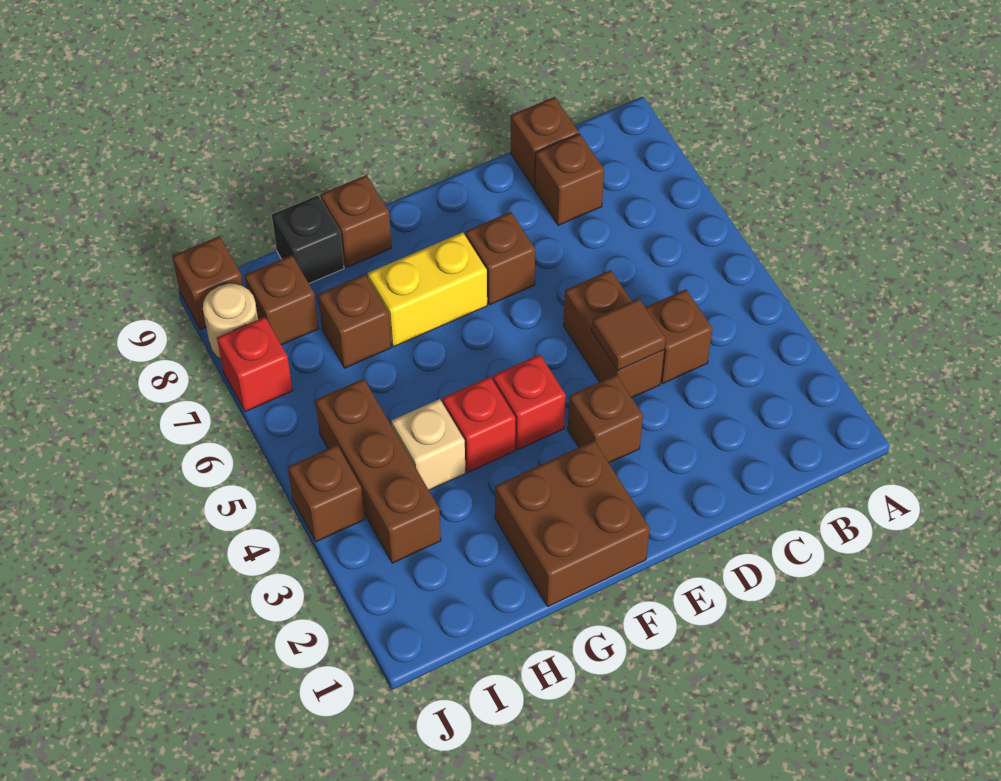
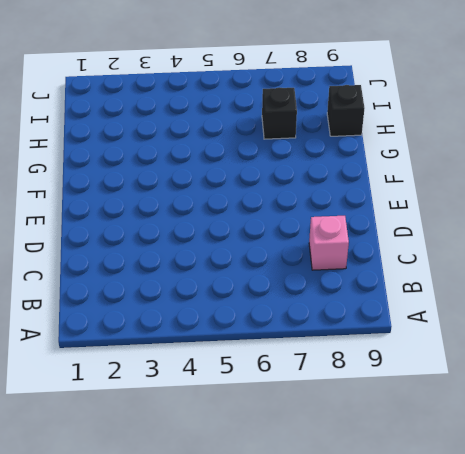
pink brick C8 level 1 -> brown brick C8 level 1
black brick H7 level 1 -> brown brick H7 level 1
none -> brown brick C4 level 1
none -> brown brick C9 level 1
none -> brown brick D4:D5 level 1

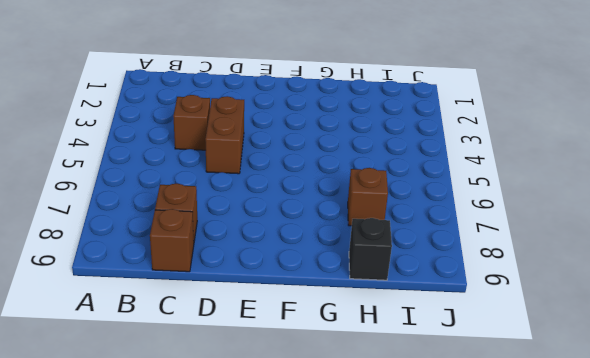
none -> brown brick E3 level 1
none -> brown brick E7 level 1
none -> brown brick F1:G2 level 1

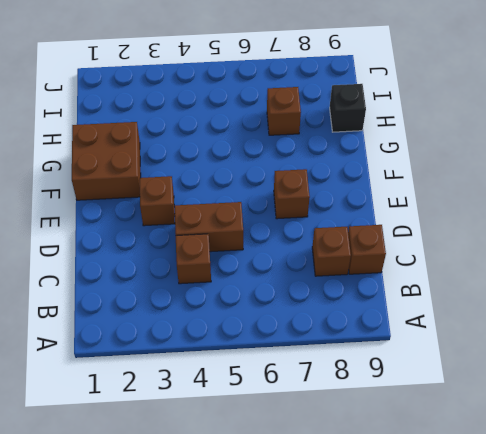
none -> red brick F4 level 1
none -> yellow brick F7:G7 level 1
none -> red brick G4 level 1

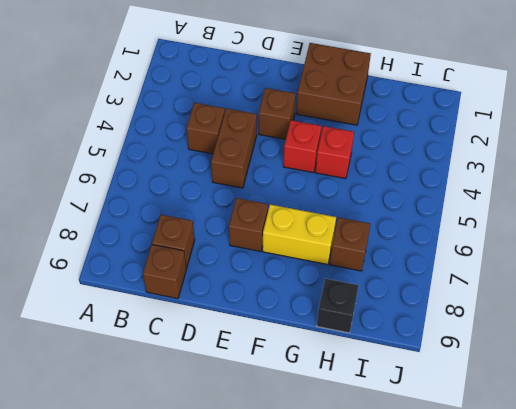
none -> brown brick G9 level 1
none -> tan brick H4 level 1
none -> brown brick I3:I5 level 1

